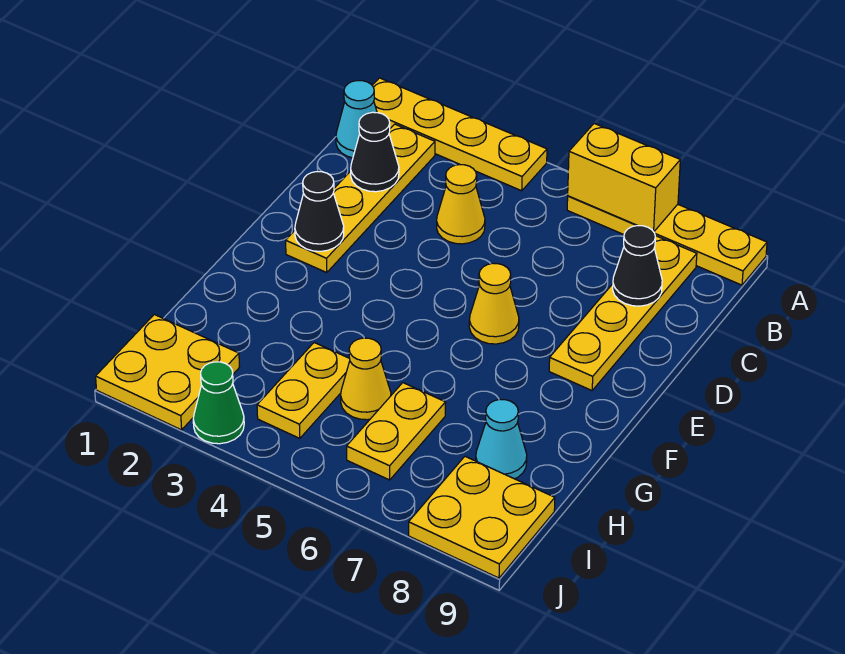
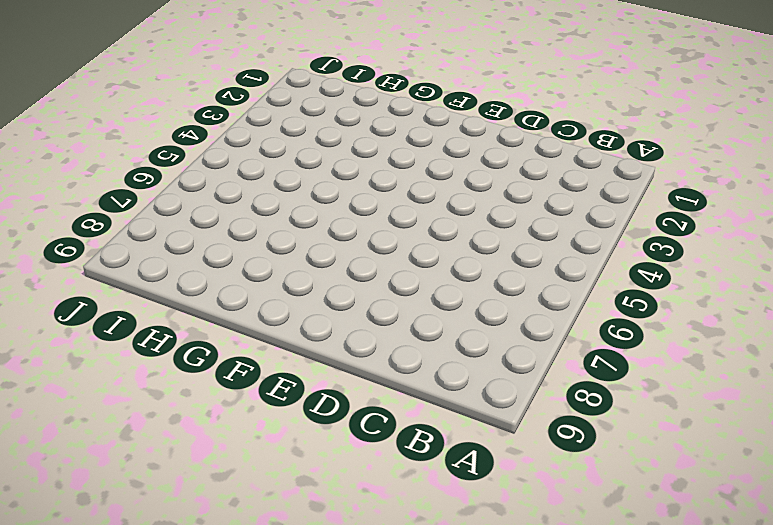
none -> yellow plate A1:A4 level 1
none -> yellow plate A6:A9 level 1
none -> cyan cone B1 level 1

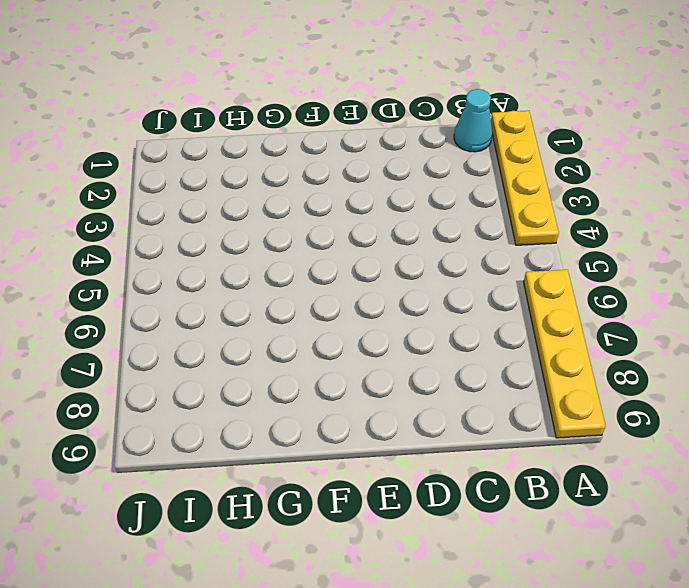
none -> yellow plate B2:E2 level 1
none -> yellow plate B8:E8 level 1
none -> yellow cone C4 level 1

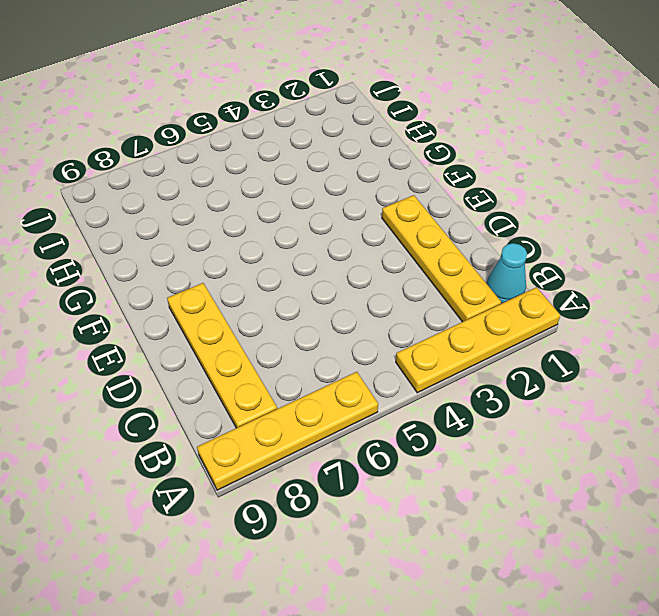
none -> yellow cone C4 level 1
none -> yellow cone E6 level 1
none -> yellow plate H4:I4 level 1

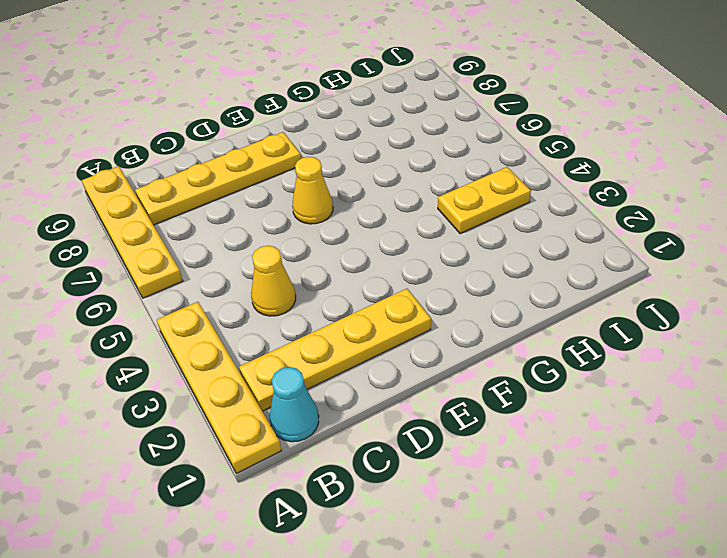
none -> yellow cone H5 level 1
none -> yellow plate H6:I6 level 1
none -> cyan cone H8 level 1

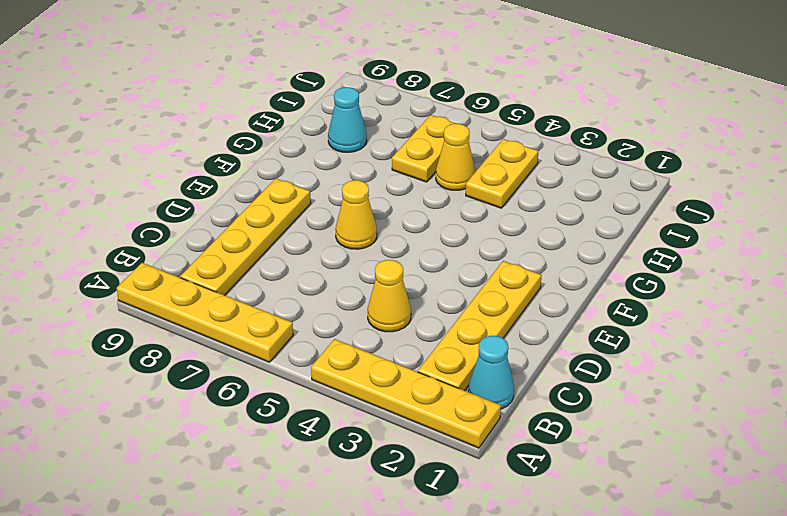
none -> yellow plate I1:J2 level 1
none -> yellow plate I8:J9 level 1
none -> green cone J3 level 1

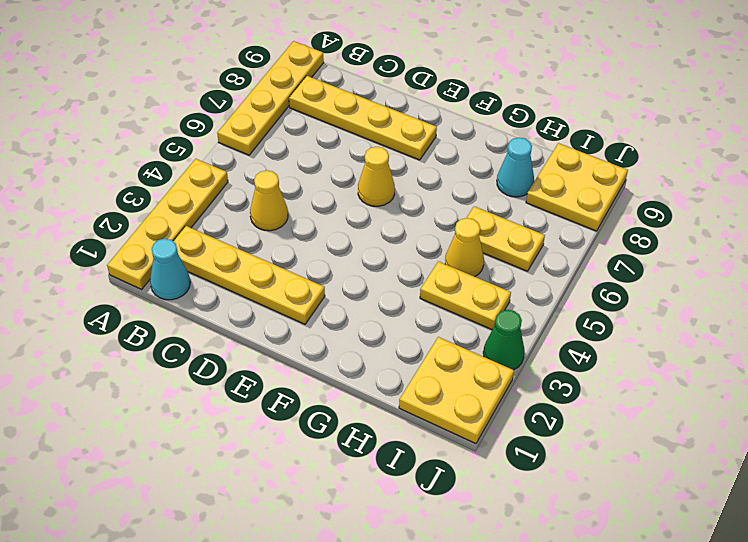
none -> yellow brick A6:A7 level 2
none -> black cone C2 level 2
none -> black cone C8 level 2

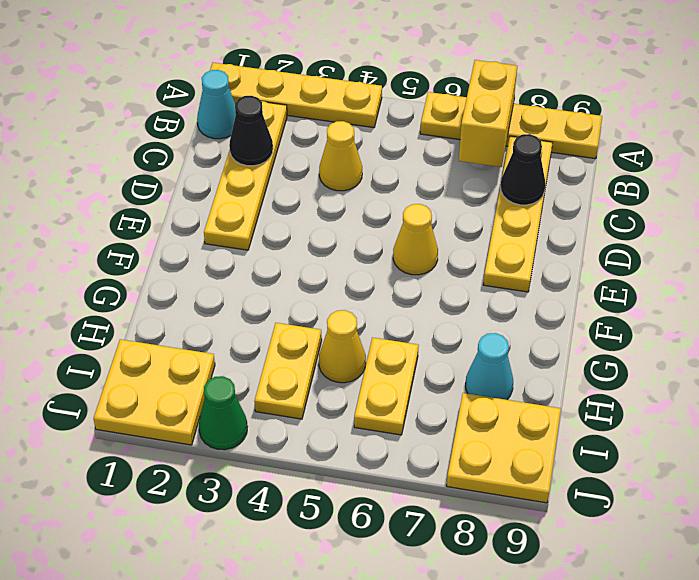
yellow brick A7:B7 level 2 -> yellow brick A6:A7 level 2
none -> black cone E2 level 2

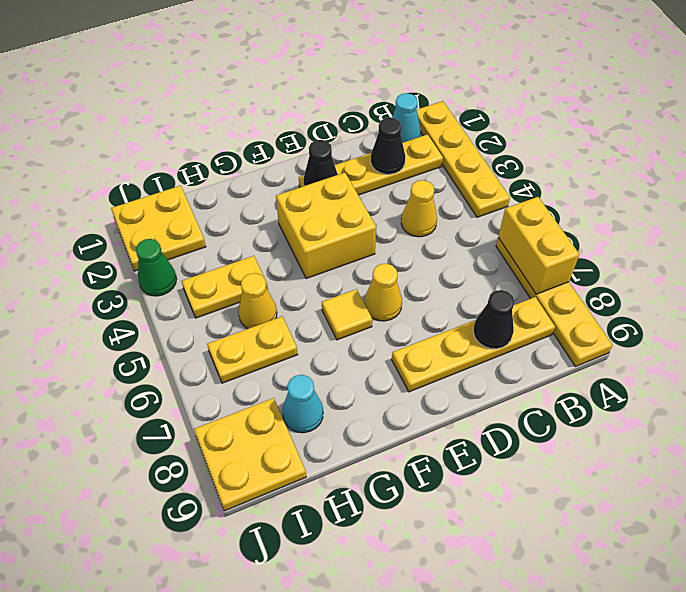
yellow brick E3:F4 level 1 -> none
yellow tile F6 level 1 -> none

